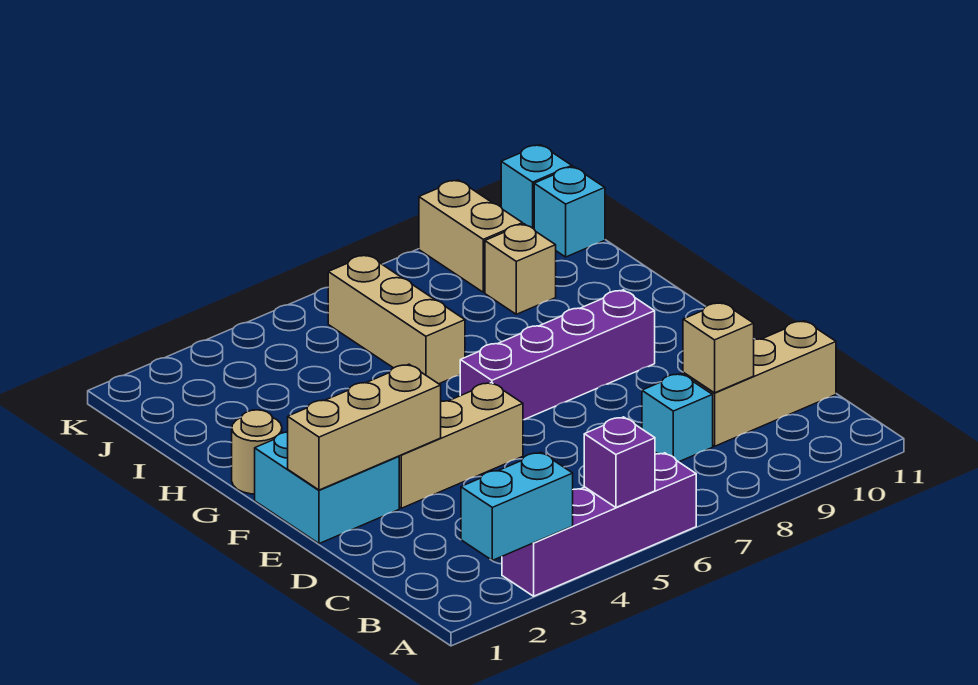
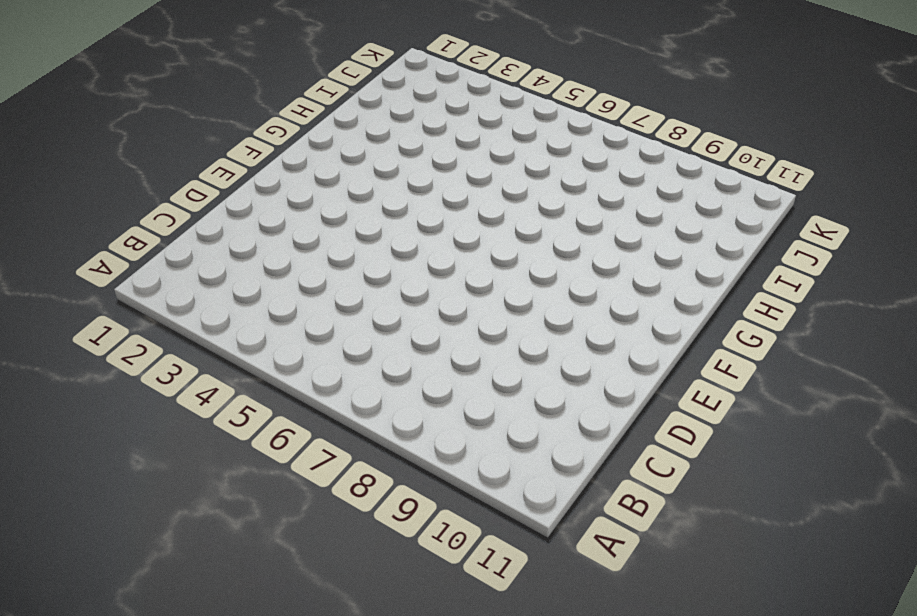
none -> purple brick A3:A6 level 1
none -> cyan brick C8 level 1
none -> tan brick C9:C11 level 1

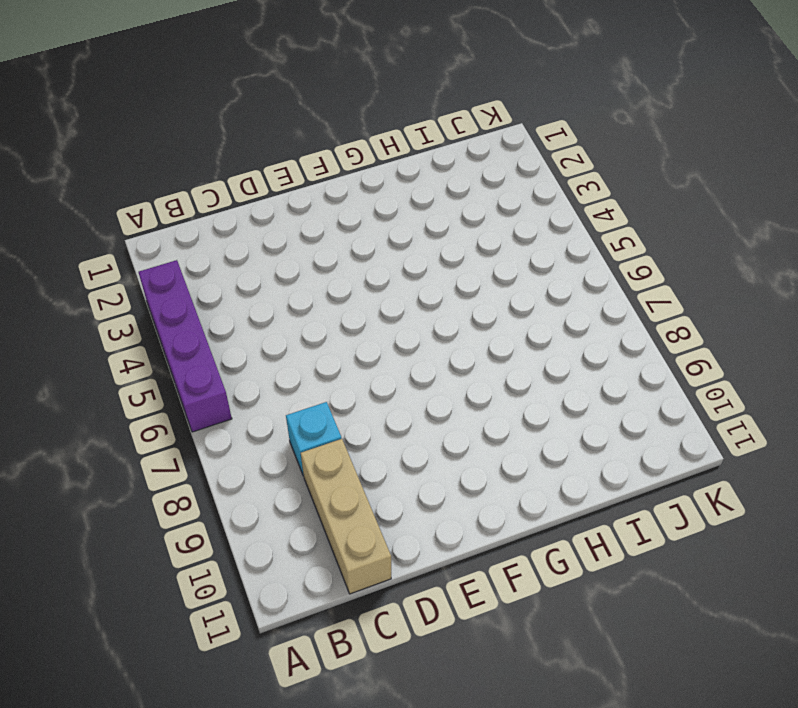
none -> cyan brick E1:F2 level 1
none -> tan brick E3:E5 level 1
none -> purple brick F6:F9 level 1

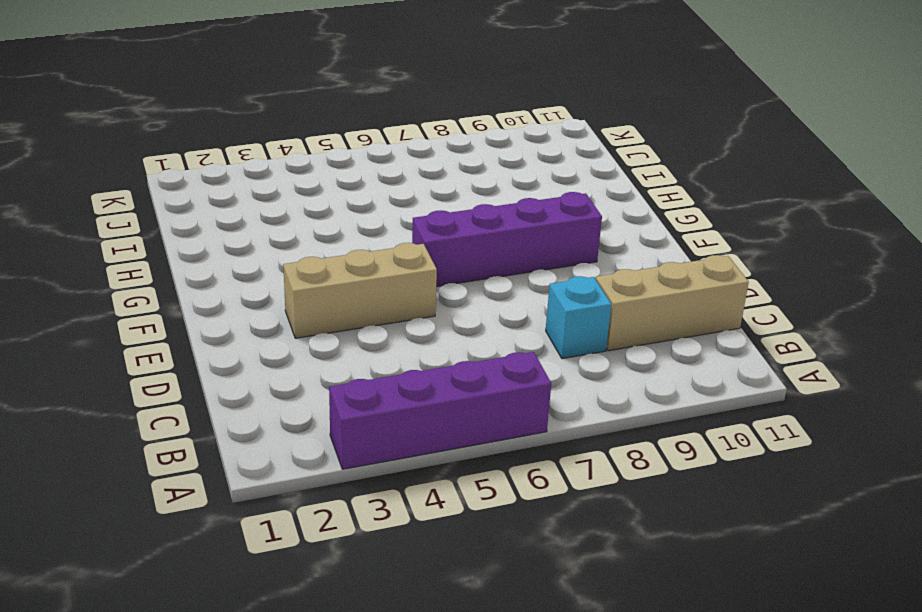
none -> cyan brick E1:F2 level 1
none -> tan round brick G1 level 1
none -> tan brick H6:J6 level 1

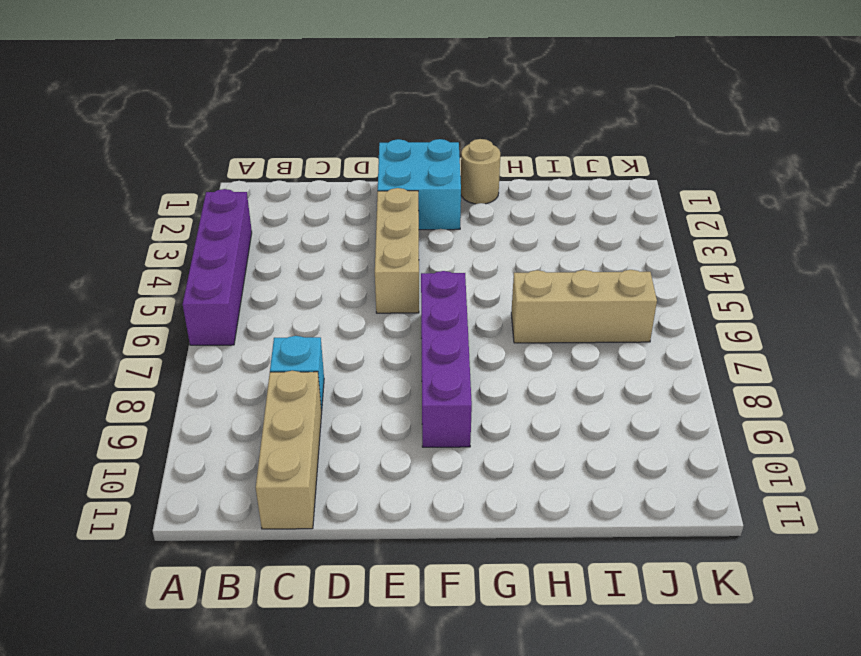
none -> tan brick I9 level 1
none -> tan brick J9:K9 level 1
none -> cyan brick J11 level 1

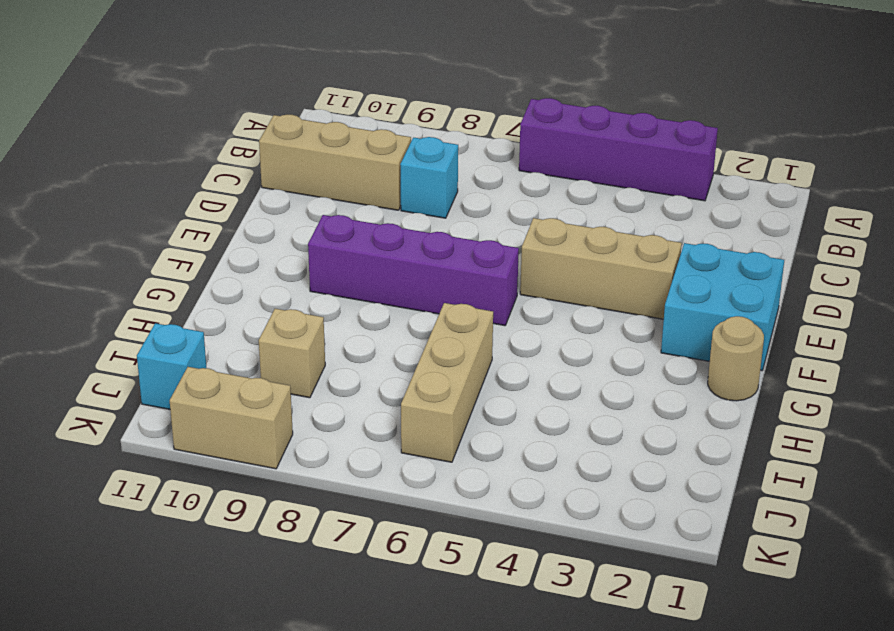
tan brick K9:K10 level 1 -> tan brick J9:K9 level 1
none -> cyan brick K11 level 1
none -> cyan brick A2:A3 level 2
none -> purple brick A5 level 2

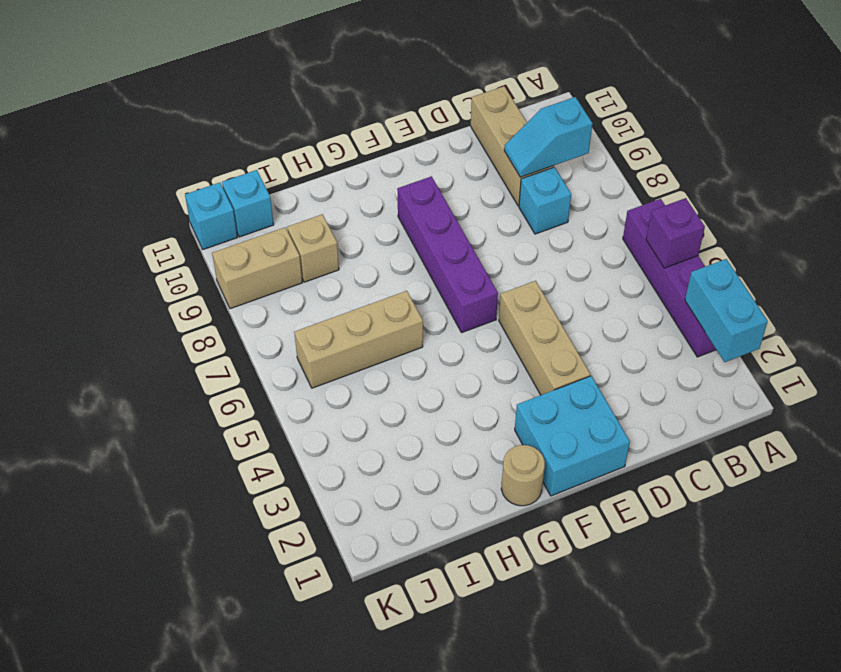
cyan slope B9:C9 level 2 top B -> tan brick C9 level 2
none -> tan brick E1:E3 level 2

